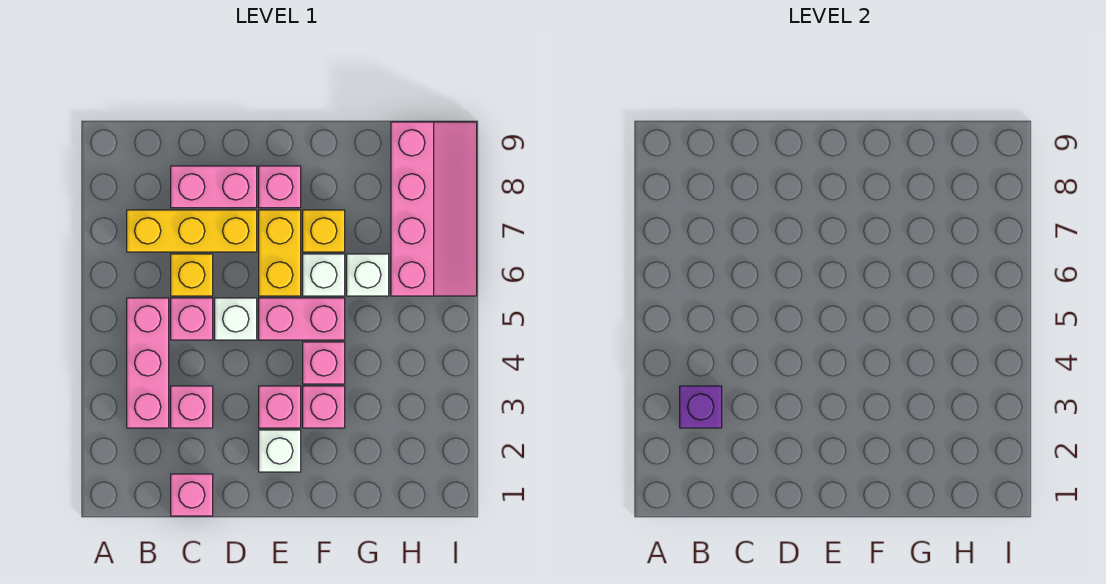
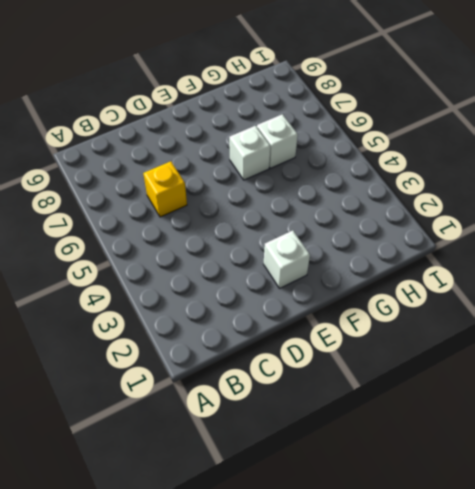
none -> pink brick B3:B5 level 1
none -> yellow brick B7:D7 level 1
none -> pink brick C1 level 1

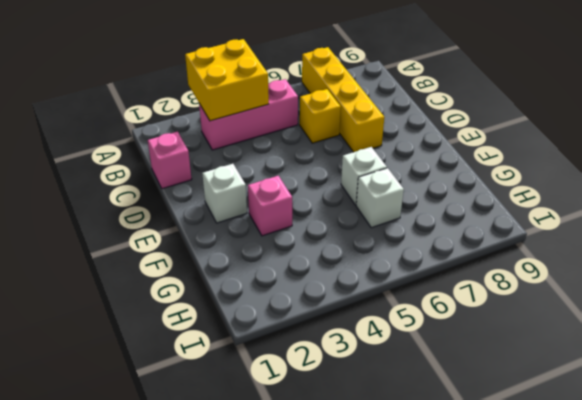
yellow brick A3:B4 level 2 -> purple brick B3 level 2
yellow brick A7:D7 level 1 -> yellow brick B7:D7 level 1
none -> pink brick C3 level 1
none -> pink brick C5 level 1
none -> pink brick C8:D8 level 1

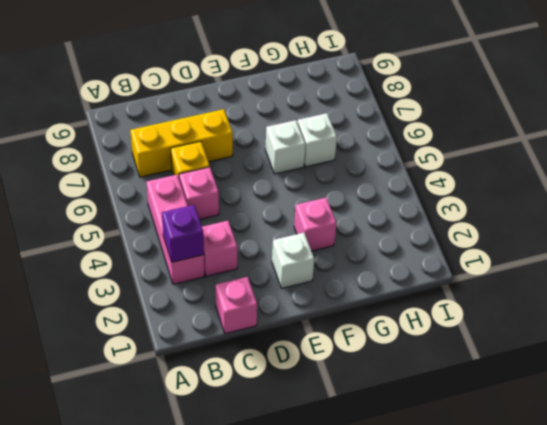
none -> pink brick C8:D8 level 1
none -> white brick D5 level 1
none -> pink brick E3 level 1

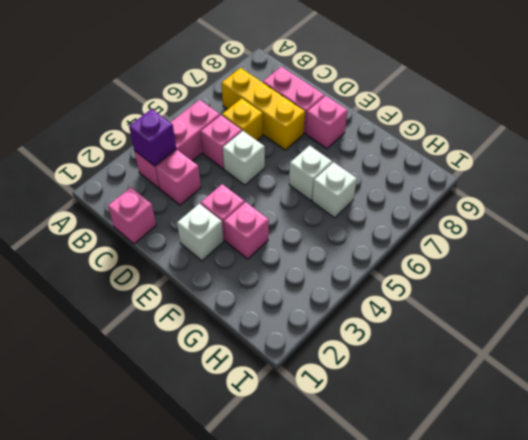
none -> pink brick E5:F5 level 1
none -> yellow brick E6:E7 level 1
none -> pink brick F4 level 1

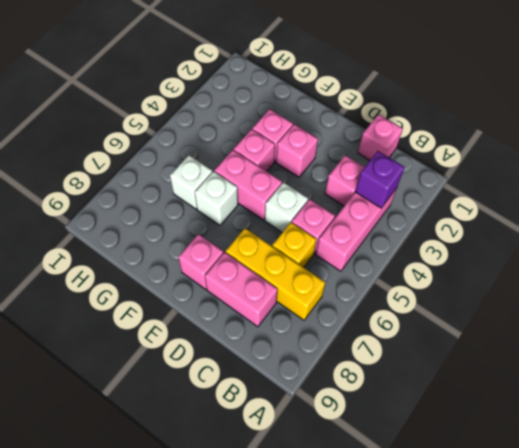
none -> white brick E2 level 1
none -> yellow brick E6:E7 level 1
none -> yellow brick F7 level 1

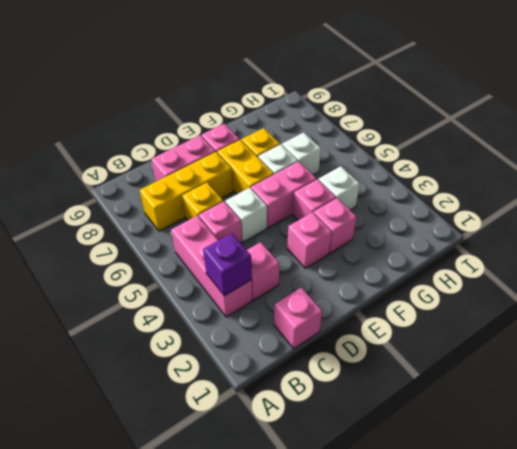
white brick G4 level 1 -> white brick E2 level 1
none -> pink slope H6:I9 level 1 top H

